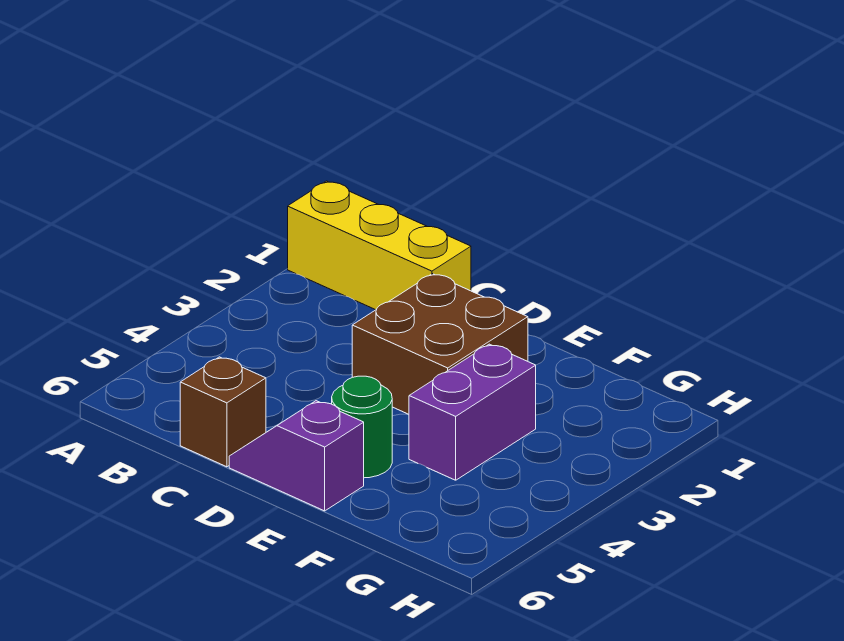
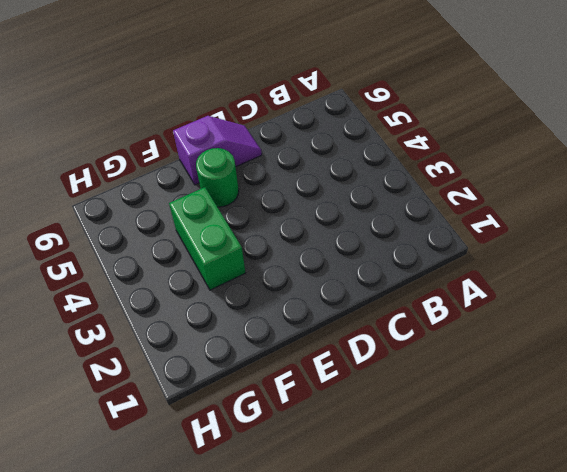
green brick F3:F4 level 1 -> purple brick F3:F4 level 1
none -> yellow brick A1:C1 level 1
none -> brown brick C6 level 1

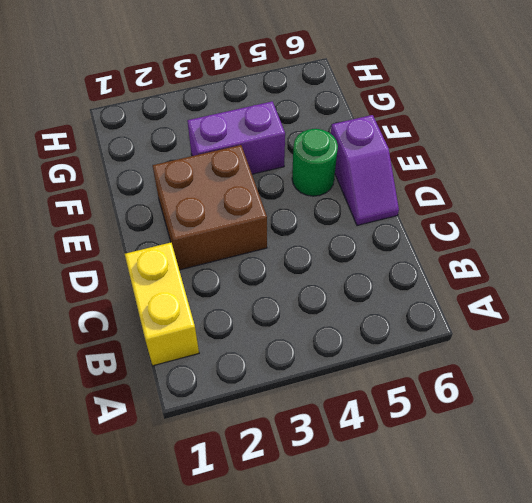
yellow brick B1:C1 level 1 -> yellow brick A1:C1 level 1
none -> brown brick C6 level 1

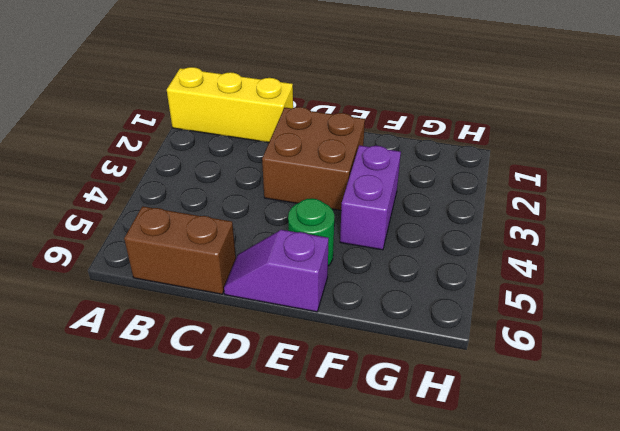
brown brick B6:C6 level 1 -> brown brick C6 level 1

